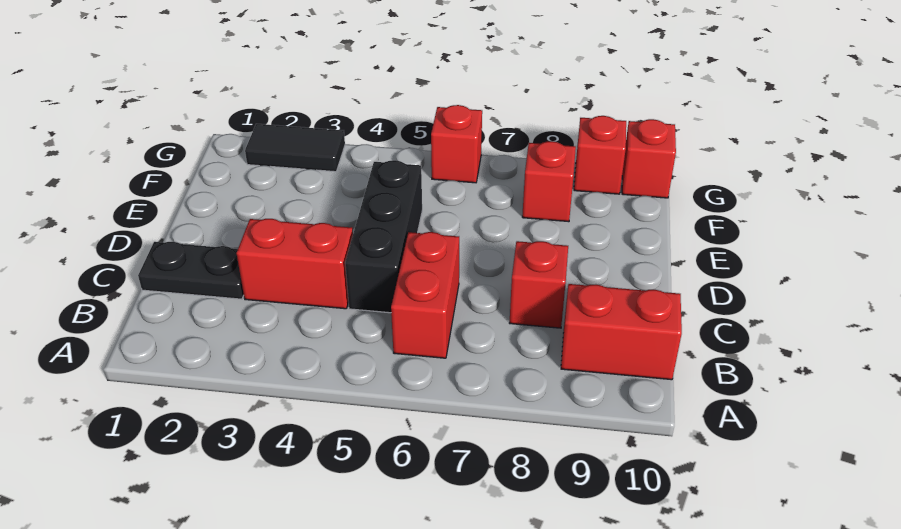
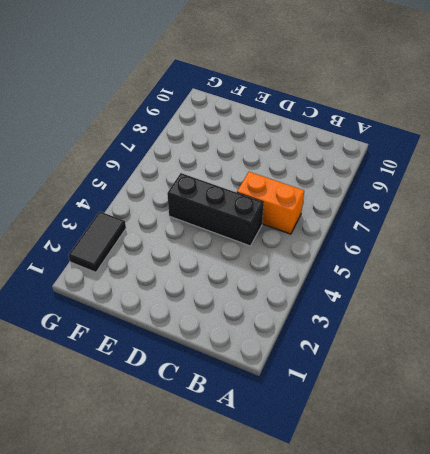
orange brick B6:C6 level 1 -> red brick B6:C6 level 1
none -> red brick B9:B10 level 1
none -> black plate C1:C2 level 1

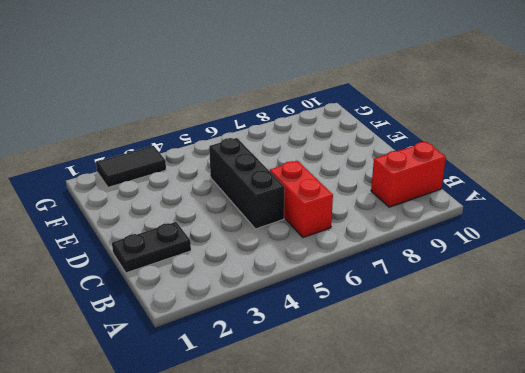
none -> red brick C3:C4 level 1
none -> red brick C8 level 1

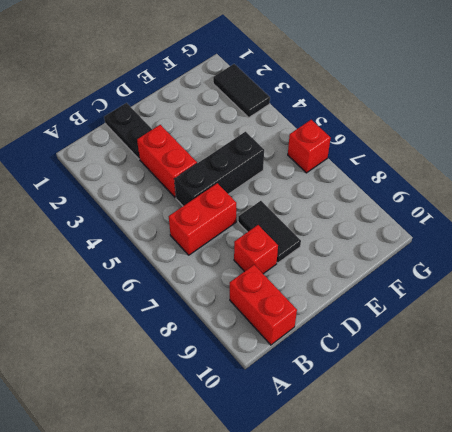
black tile D7:D8 level 1 -> none
none -> red brick F8 level 1
none -> red brick G9 level 1

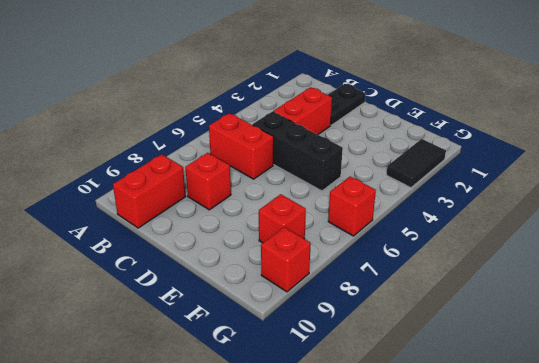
none -> red brick G10 level 1

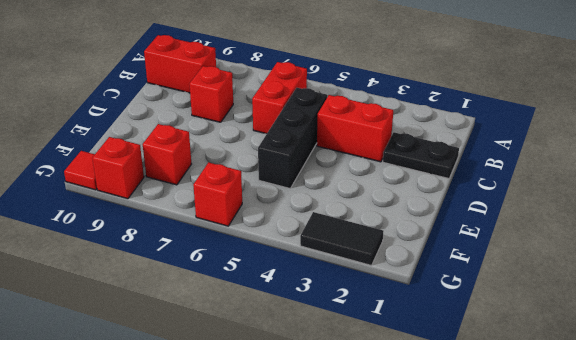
red tile G10 level 1 -> red brick G10 level 1

